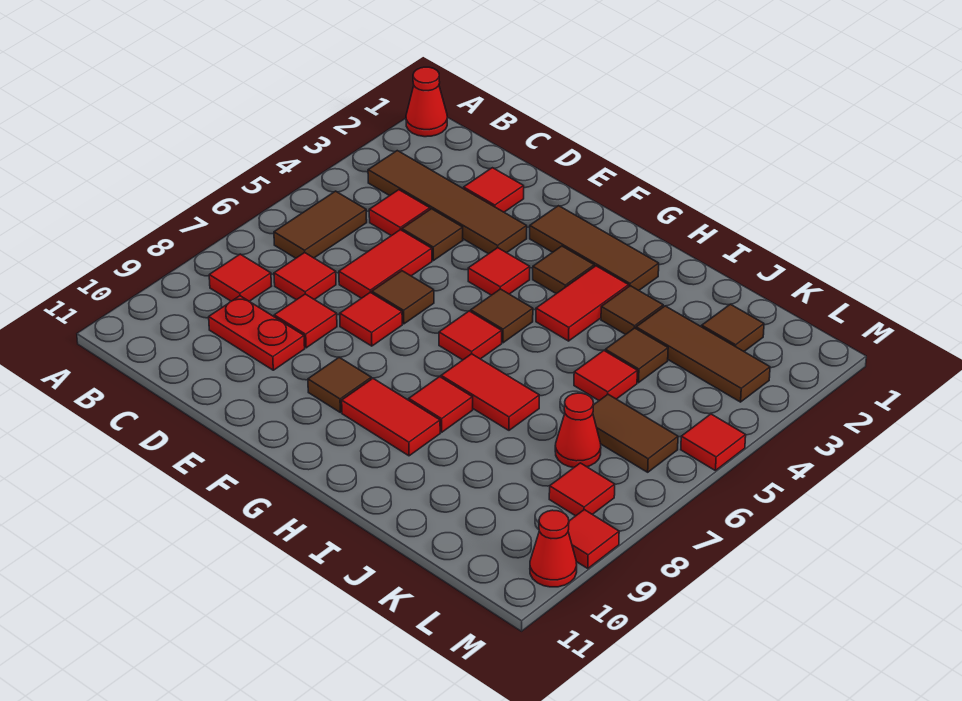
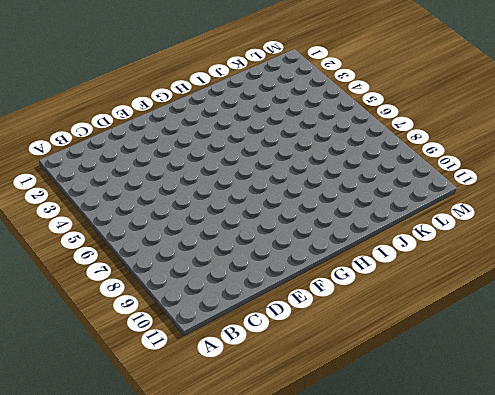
none -> red cone A1 level 1
none -> brown tile B3:E3 level 1
none -> brown tile B5:B6 level 1
none -> red tile B8 level 1

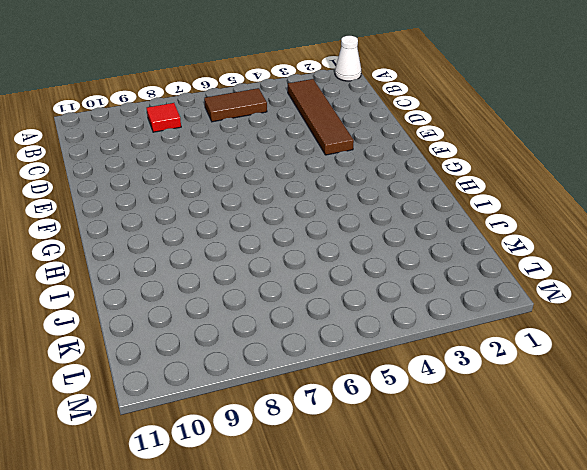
white cone A1 level 1 -> red cone A1 level 1
none -> red tile C4 level 1
none -> red tile C7 level 1
none -> red plate C9:D9 level 1
none -> red tile D2 level 1

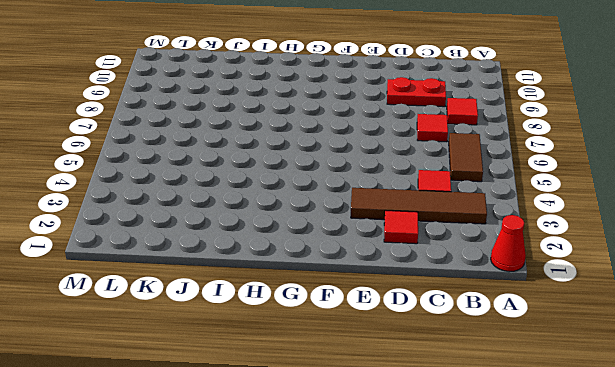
none -> brown tile D4 level 1
none -> red tile D5:D6 level 1
none -> red tile D8 level 1
none -> brown tile E6 level 1

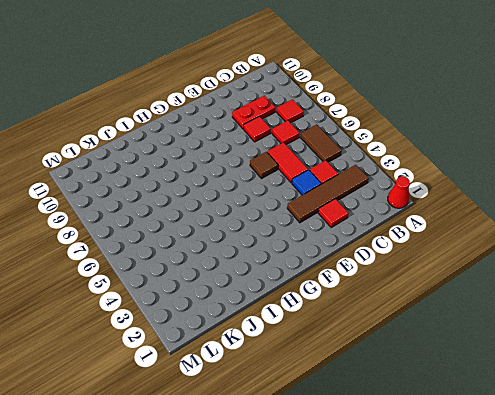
blue tile D4 level 1 -> brown tile D4 level 1
none -> red tile E7 level 1
none -> brown tile F2:H2 level 1
none -> red tile F4 level 1
none -> brown tile F9 level 1

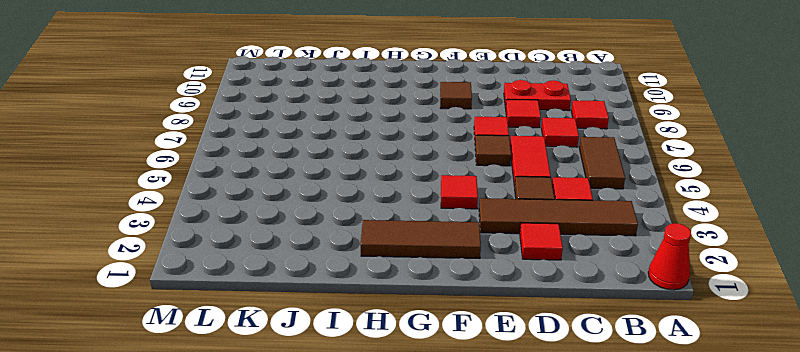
none -> brown tile G3 level 1
none -> brown tile G5 level 1
none -> red tile G6 level 1
none -> red tile G9:H9 level 1

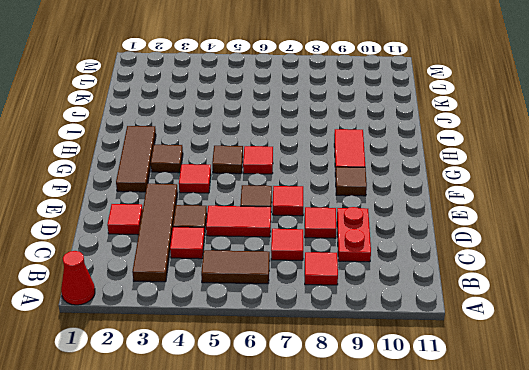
none -> red tile H3:H4 level 1
none -> red tile H7:I7 level 1
none -> red tile H8 level 1
none -> brown tile I3 level 1

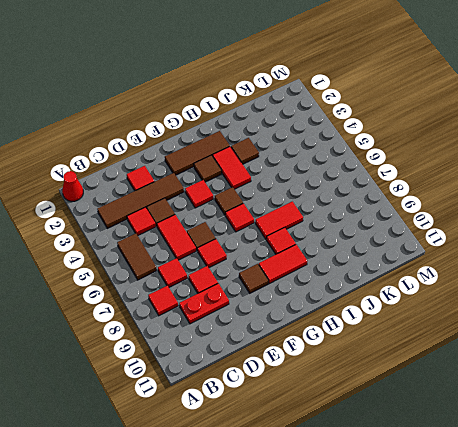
none -> brown tile J3:L3 level 1
none -> brown tile J4 level 1
none -> red tile J5 level 1
none -> brown tile K2 level 1

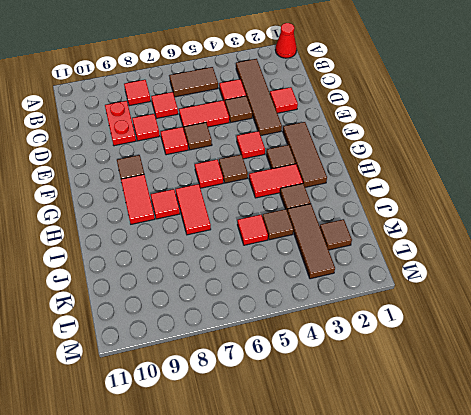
none -> brown tile K6:L6 level 1
none -> red cone K7 level 1
none -> red tile L8 level 1
none -> red tile M5 level 1

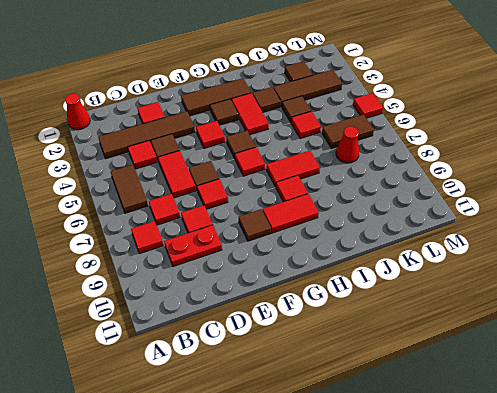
none -> red tile L8 level 1
none -> red tile M9 level 1
none -> red cone M10 level 1

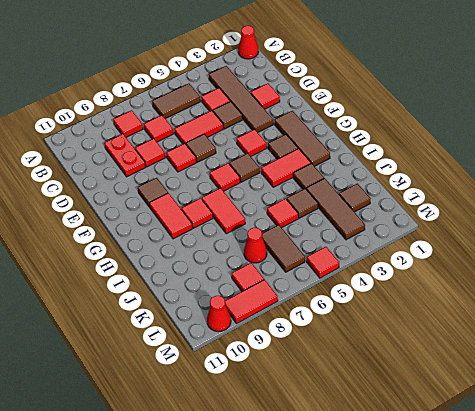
red tile M8:M9 level 1 -> red tile M9 level 1

